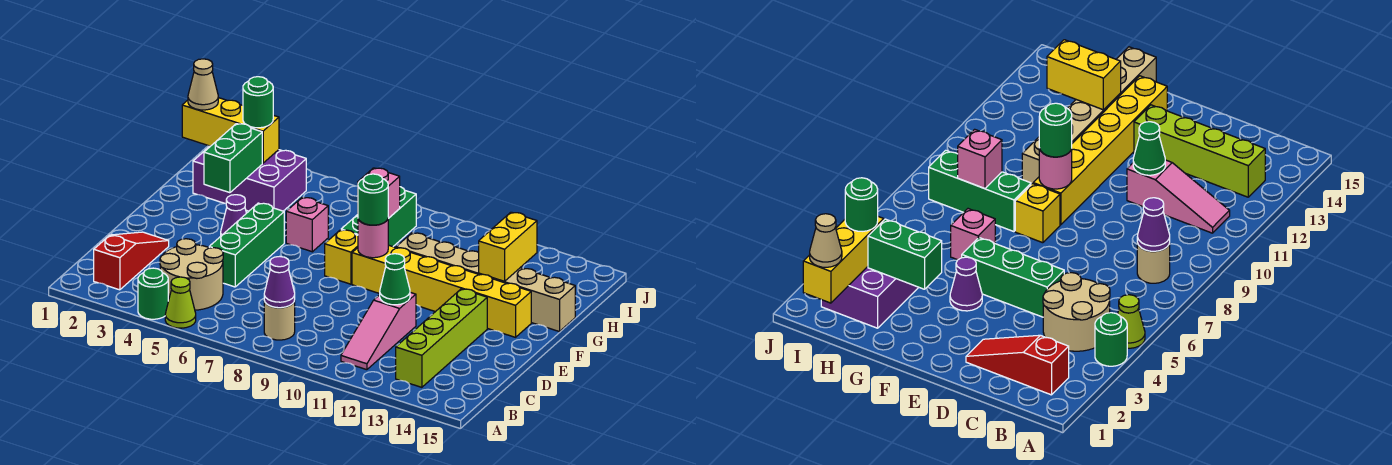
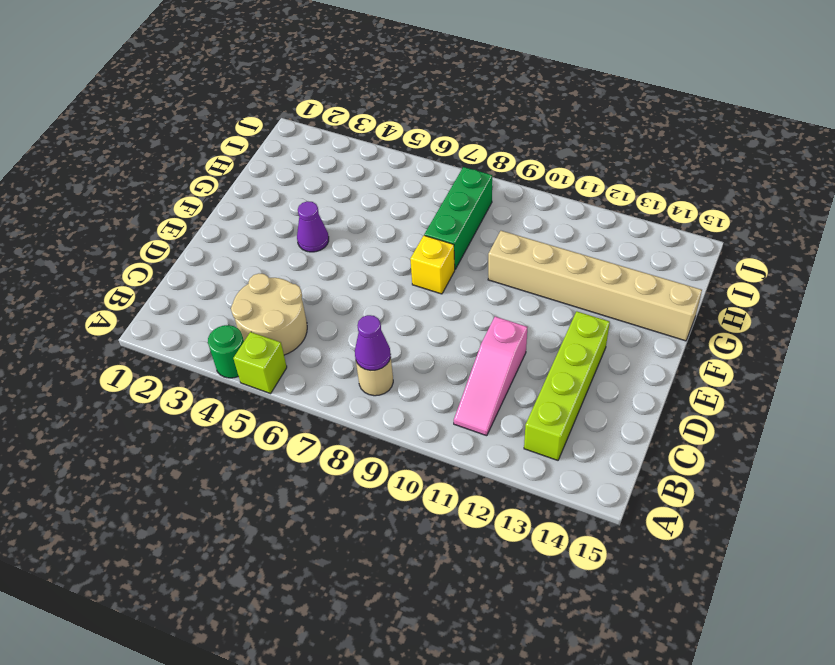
lime brick A5 level 1 -> lime cone A5 level 1
none -> red slope B2:D2 level 1 top B
none -> green brick D5:F5 level 1
none -> yellow brick F9:F14 level 1

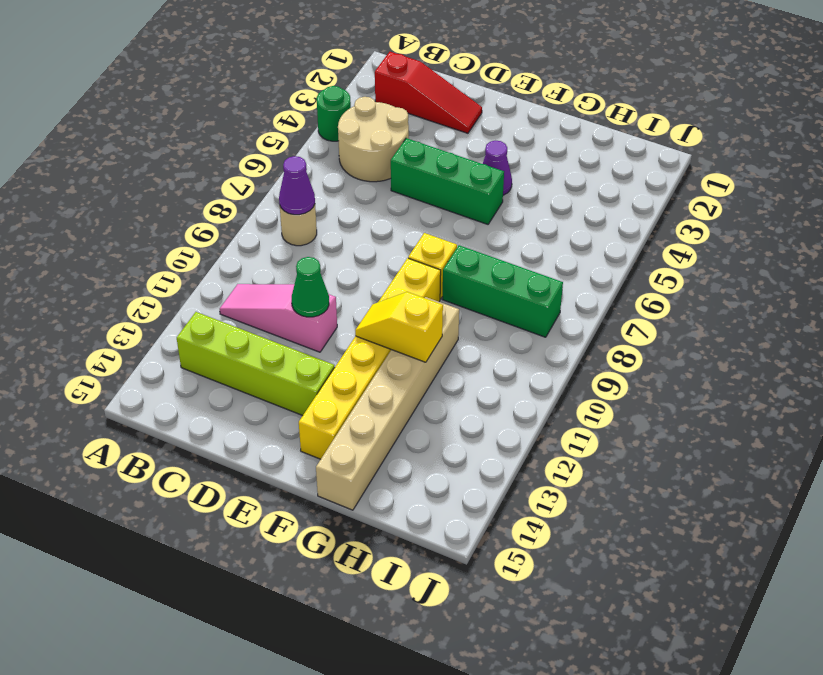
yellow slope F11:G11 level 2 top G -> none
none -> lime cone A5 level 1
none -> pink brick G6 level 1
none -> purple brick H2:I4 level 1

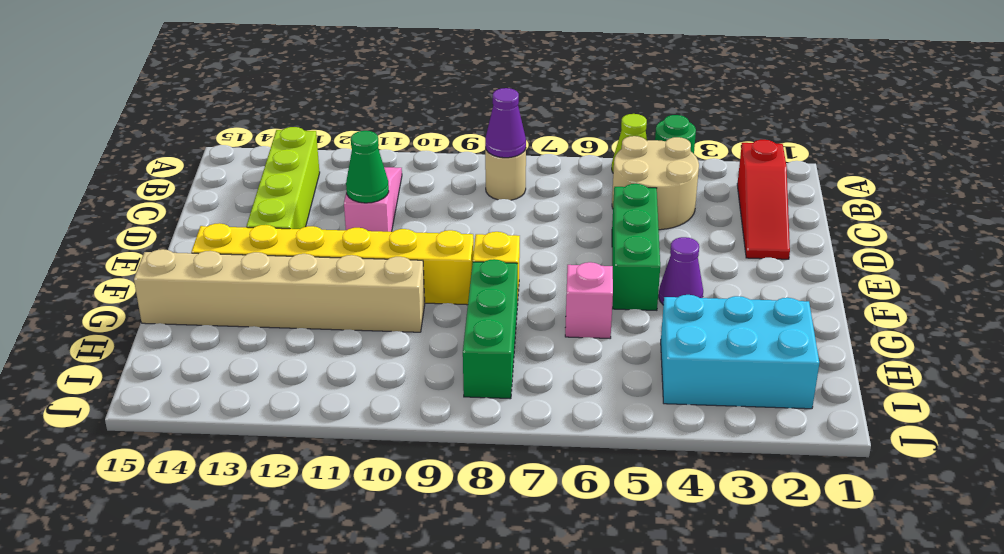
cyan brick H2:I4 level 1 -> purple brick H2:I4 level 1
none -> pink round brick F9 level 2
none -> green brick G3:H3 level 2
none -> yellow brick G13:H13 level 2

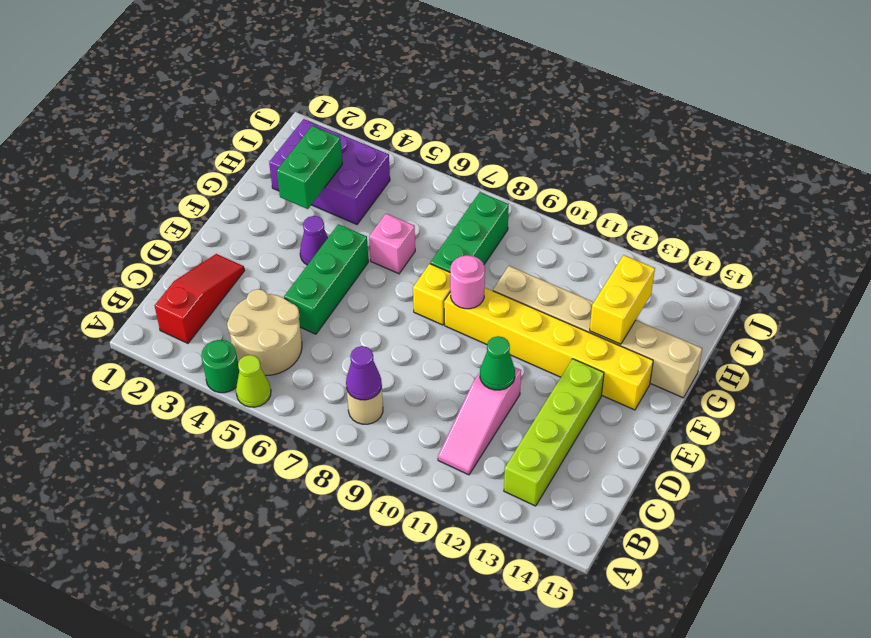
none -> pink brick H8 level 2
none -> yellow brick I1:I3 level 2
none -> green round brick F9 level 3

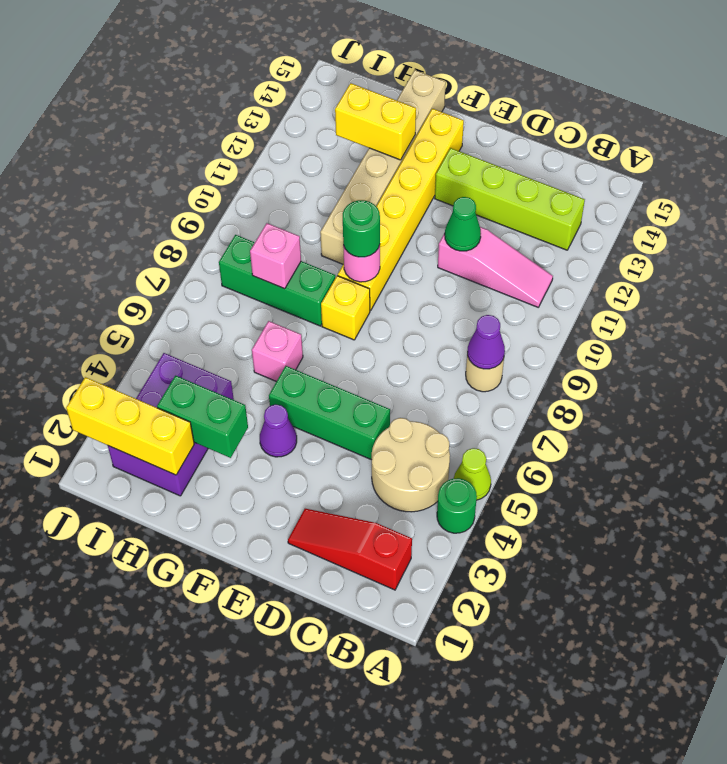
yellow brick H2:J2 level 2 -> yellow brick I1:I3 level 2
none -> tan cone I1 level 3
none -> green round brick I3 level 3

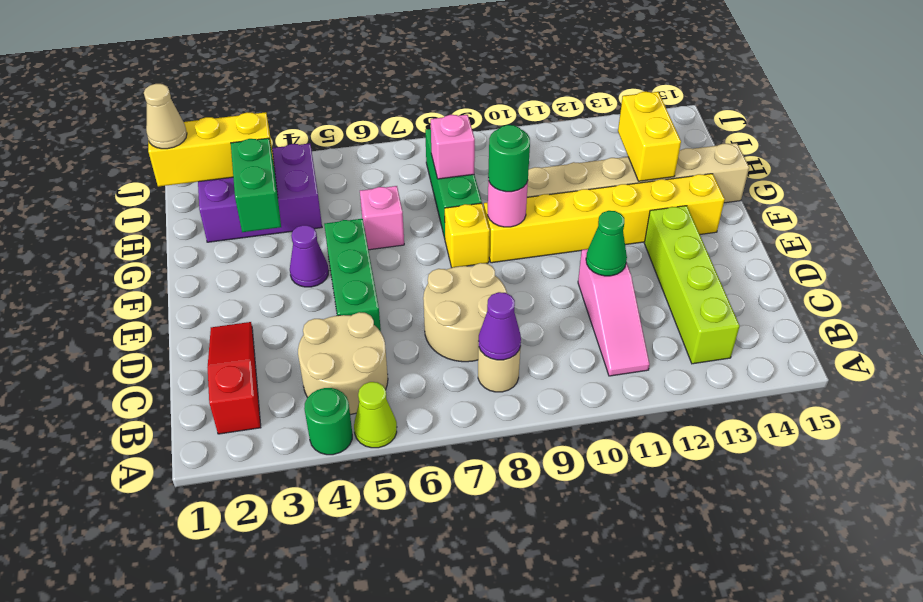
tan round brick C7:D8 level 1 -> none
none -> green round brick I3 level 3

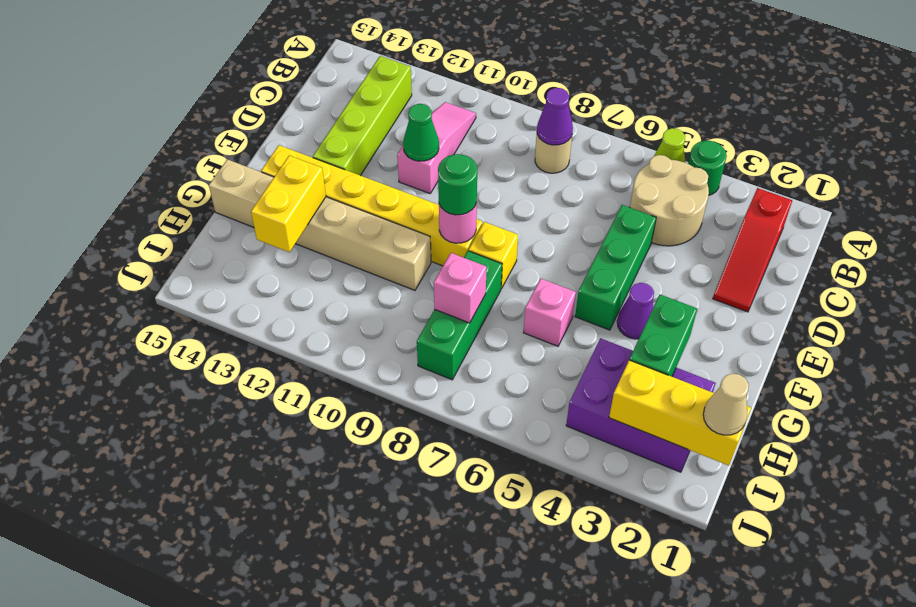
none -> green round brick I3 level 3

